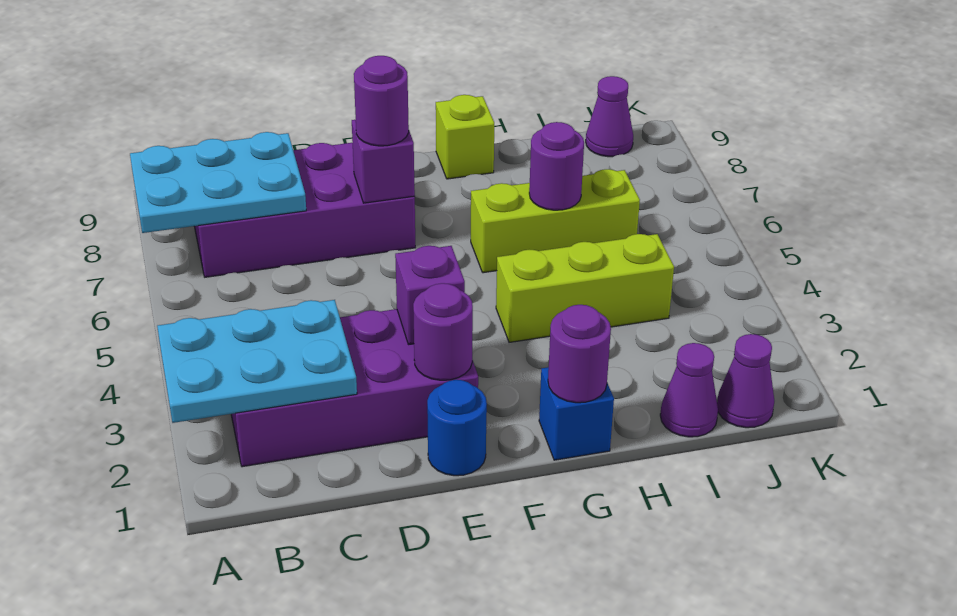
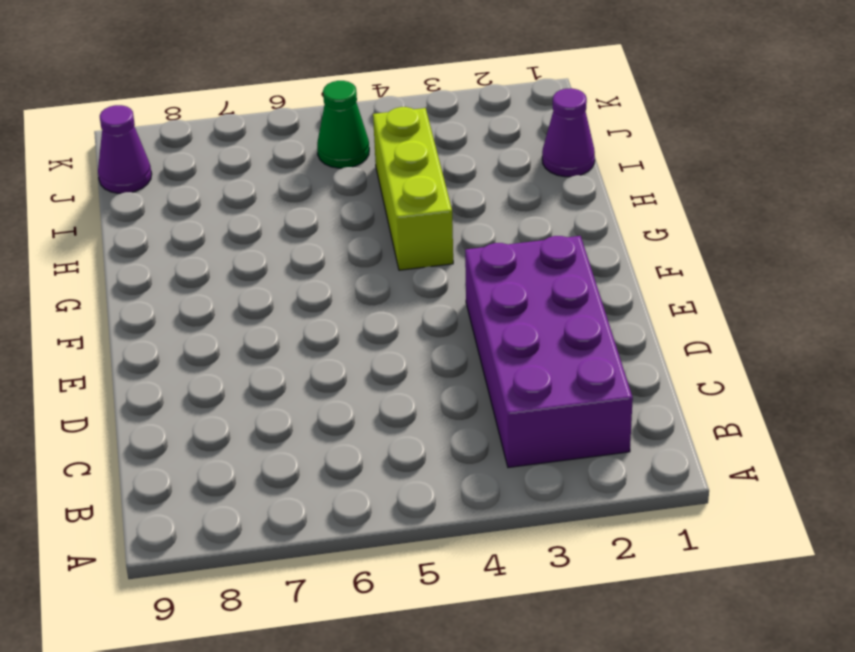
green cone J5 level 1 -> none
none -> purple brick B7:E8 level 1
none -> blue round brick E1 level 1
none -> blue brick G1 level 1

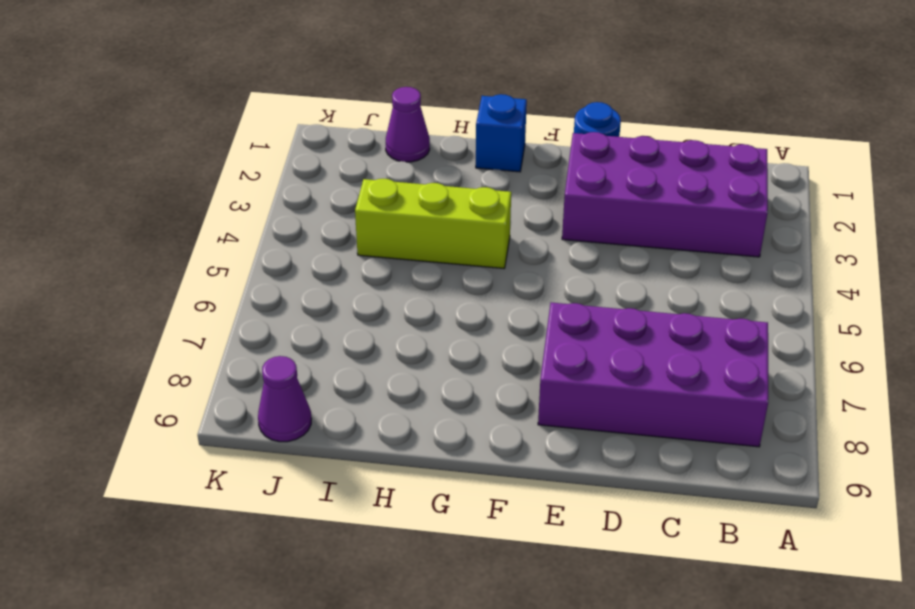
none -> lime brick G6:I6 level 1
none -> lime brick G9 level 1
none -> purple cone J1 level 1

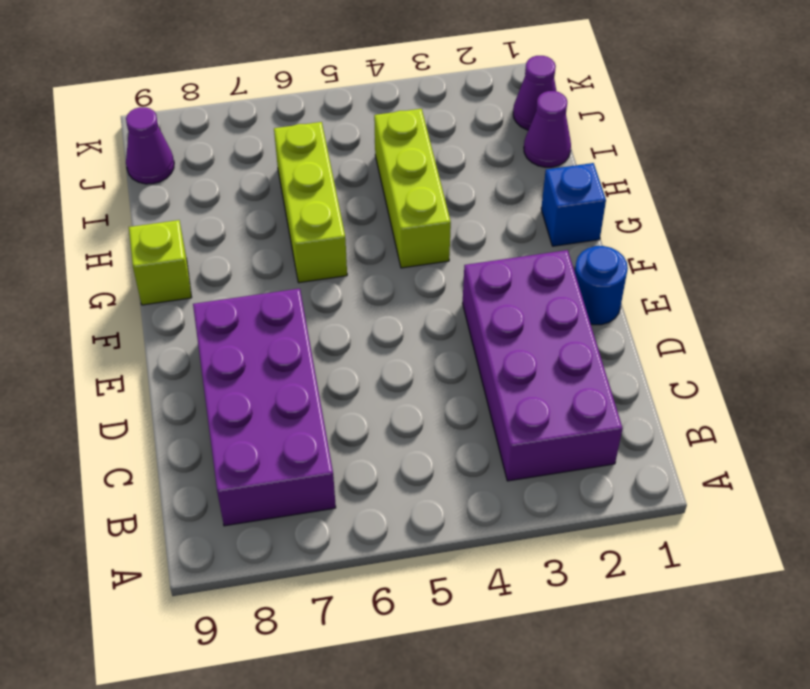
none -> cyan plate A2:C3 level 2
none -> cyan plate A7:C8 level 2
none -> purple round brick E2 level 2

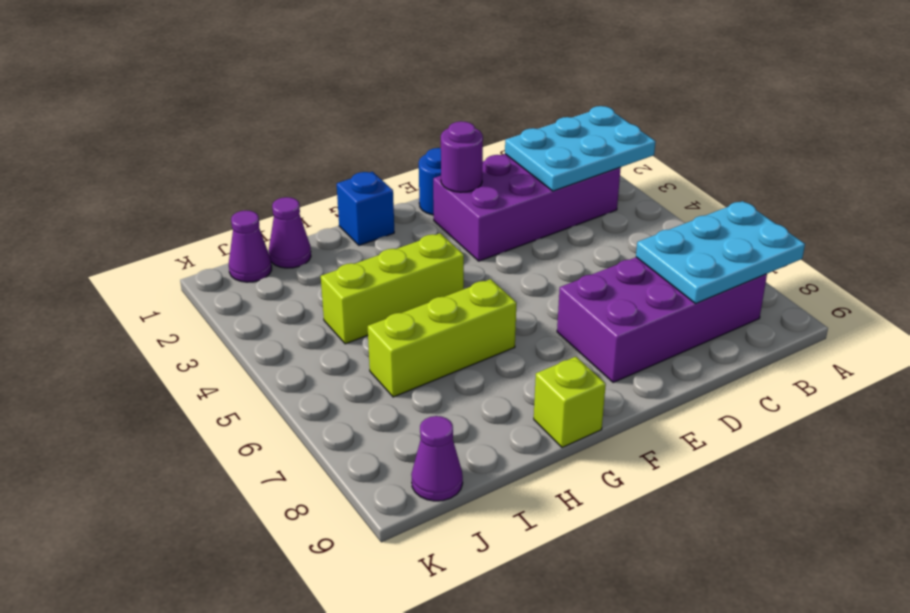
none -> purple brick E3 level 2
none -> purple brick E7 level 2
none -> purple round brick G1 level 2

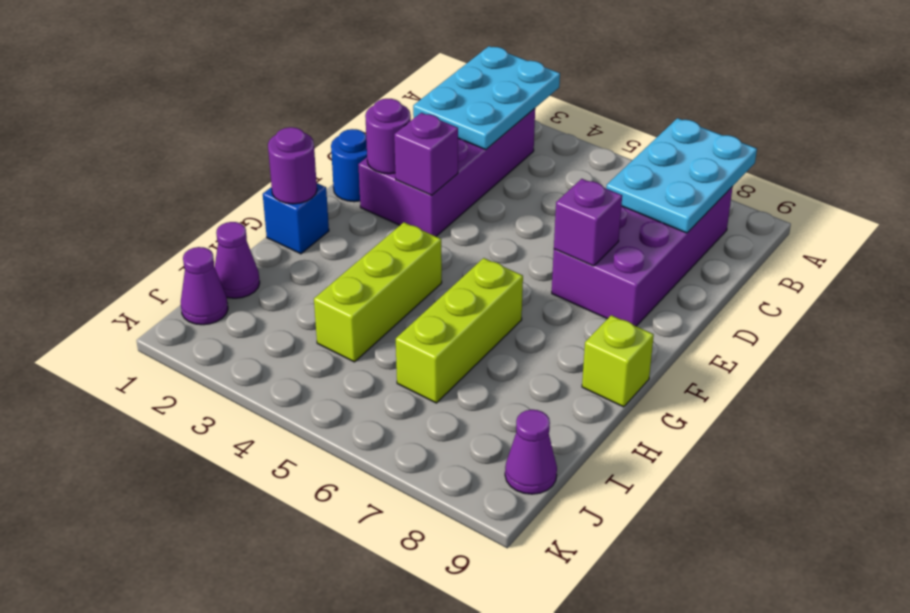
none -> purple round brick H6 level 2
none -> purple round brick E7 level 3

